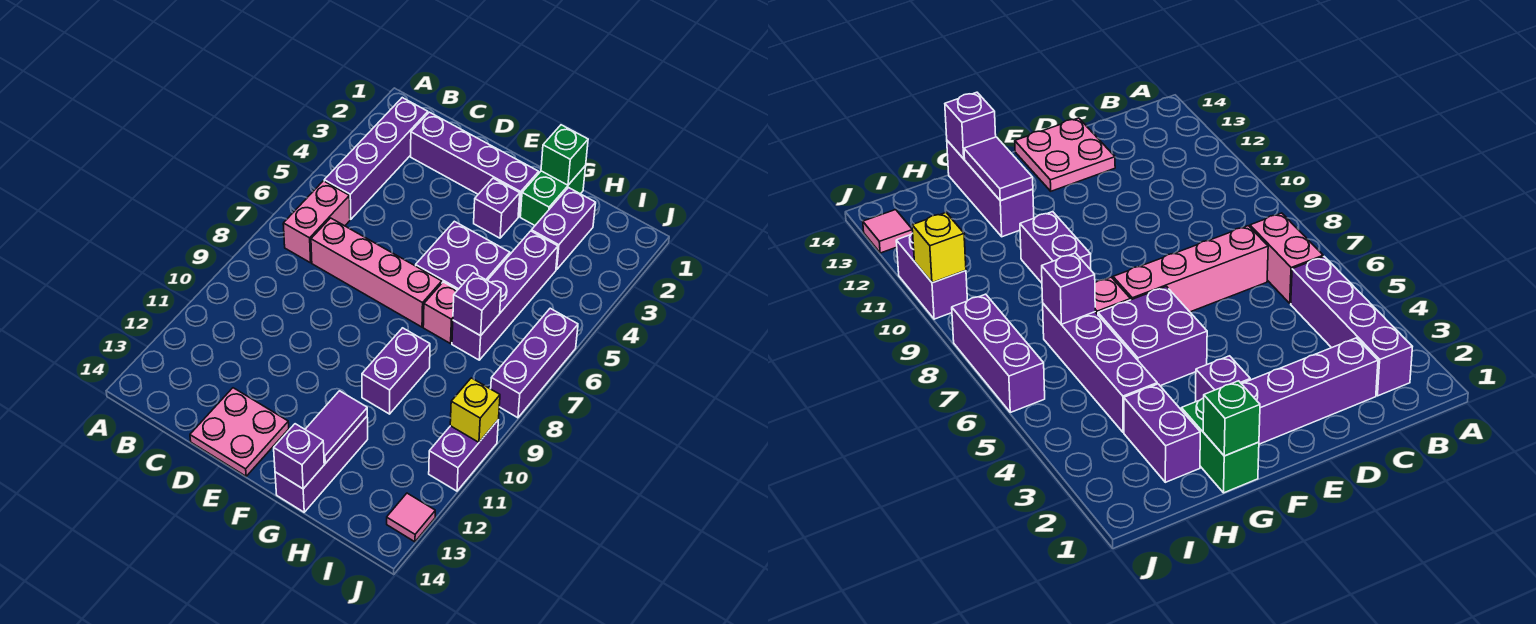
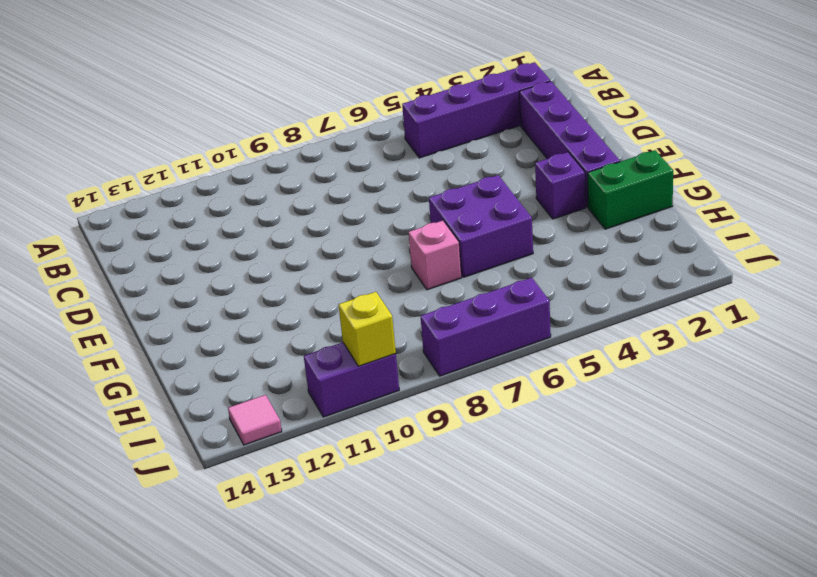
none -> pink brick B6:B7 level 1
none -> pink brick C7:F7 level 1
none -> pink plate D13:E14 level 1

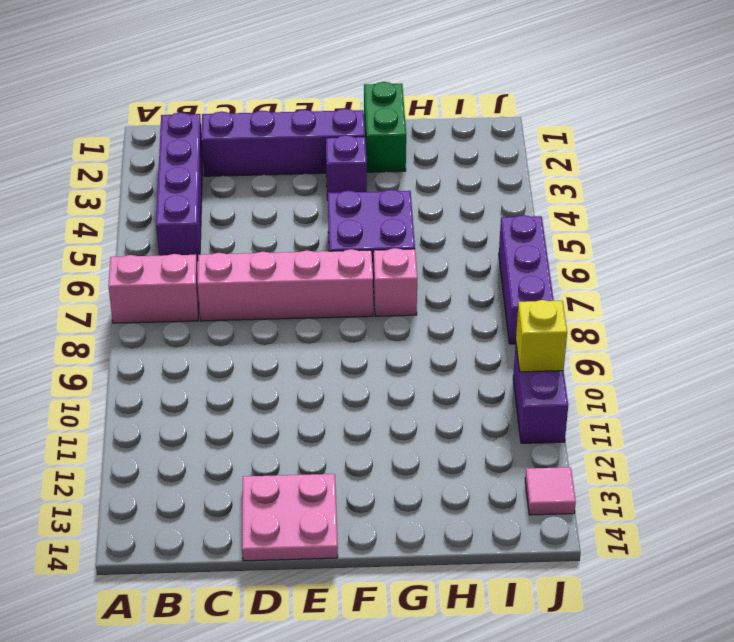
pink brick A7:B7 level 1 -> pink brick B6:B7 level 1
none -> purple brick G9:G10 level 1
none -> purple brick G12:G14 level 1
none -> purple brick H2:H3 level 1

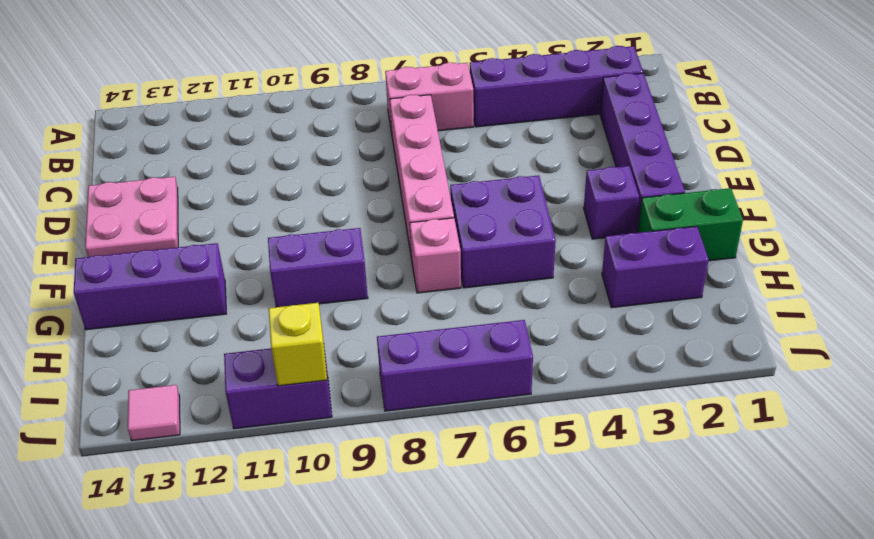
none -> purple brick H4:H7 level 1
none -> green brick G1 level 2
none -> purple tile G12:G13 level 2

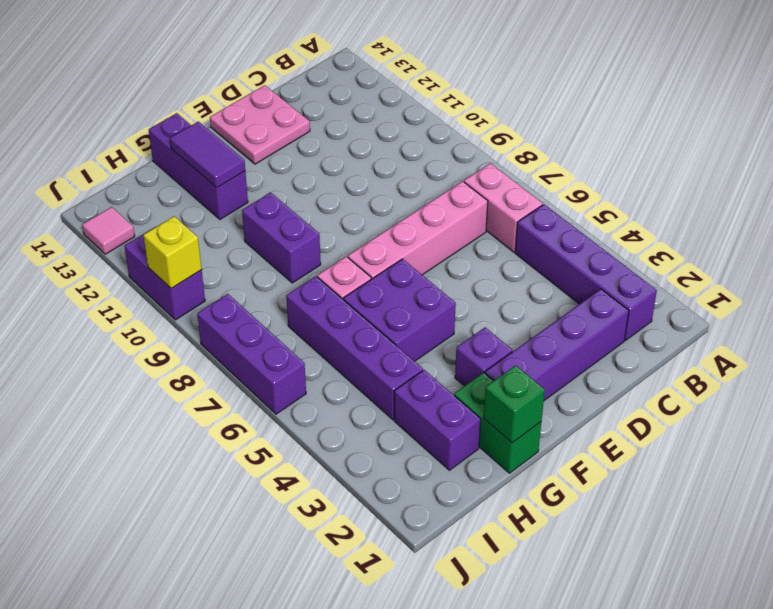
none -> purple brick G14 level 2
none -> purple brick H7 level 2

